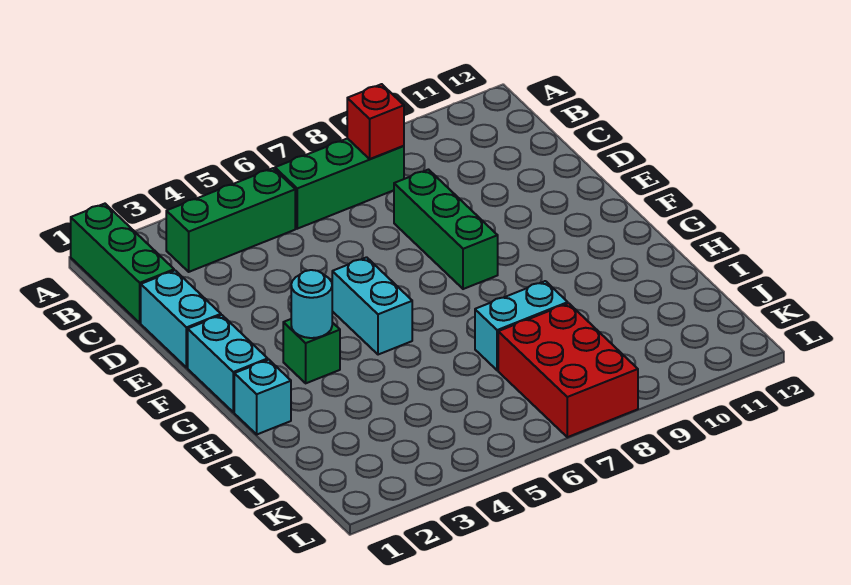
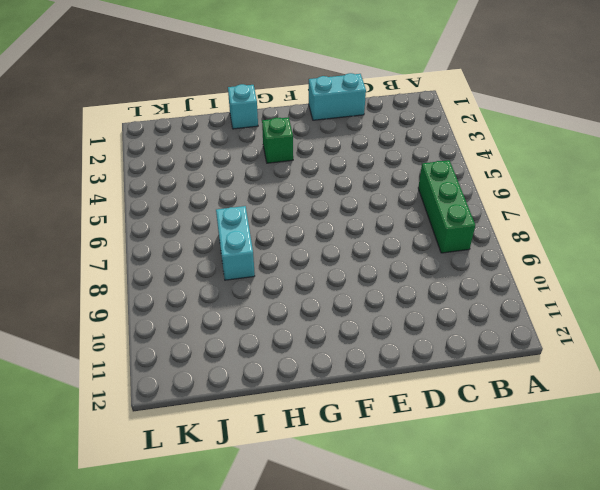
none -> green brick A1:C1 level 1
none -> green brick B3:B5 level 1
none -> green brick D8:F8 level 1

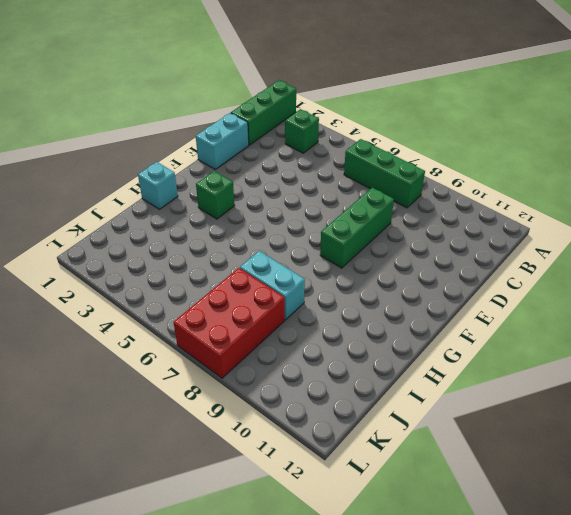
green brick B3 level 1 -> green brick B3:B5 level 1
none -> cyan brick F1:G1 level 1
none -> cyan brick F5:G5 level 1
none -> red brick B8 level 2

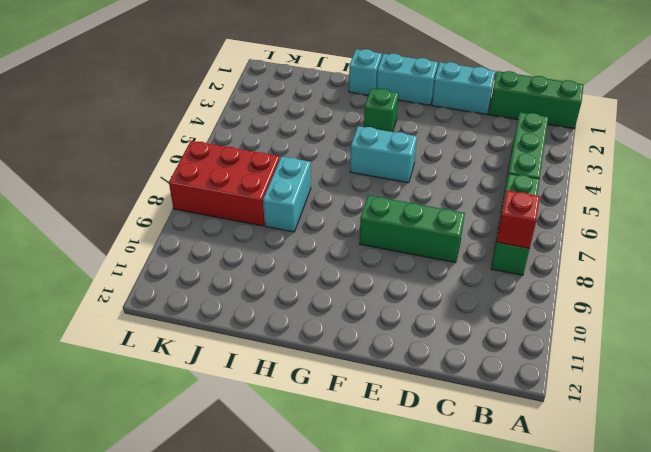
none -> cyan round brick G3 level 2

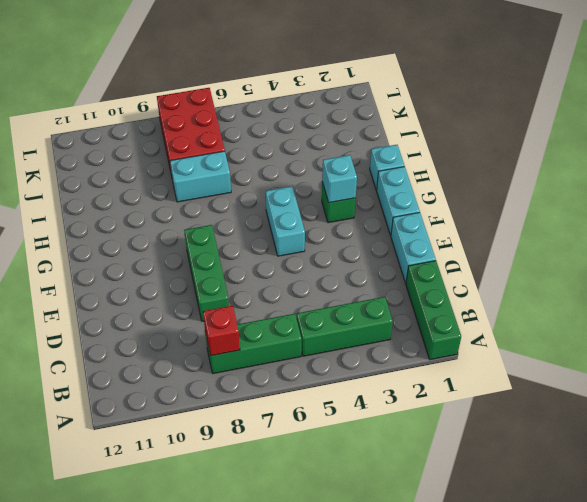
cyan brick G3 level 2 -> cyan round brick G3 level 2

